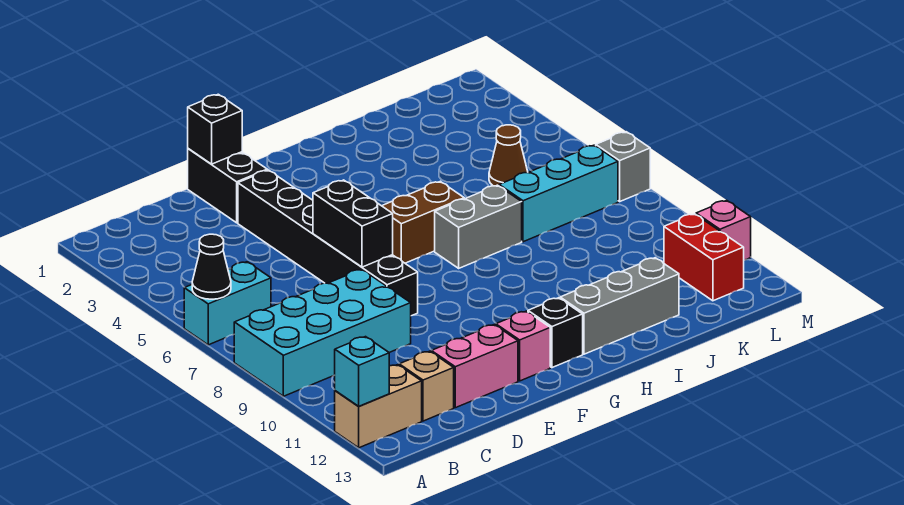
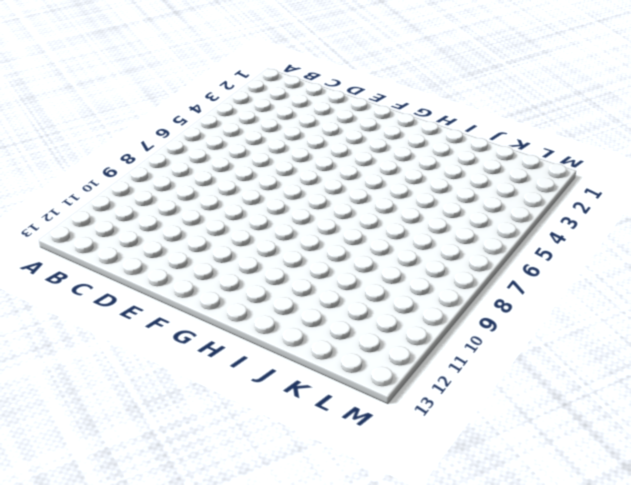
none -> cyan brick A6:B6 level 1
none -> cyan brick A8:D9 level 1
none -> tan brick A12:B12 level 1

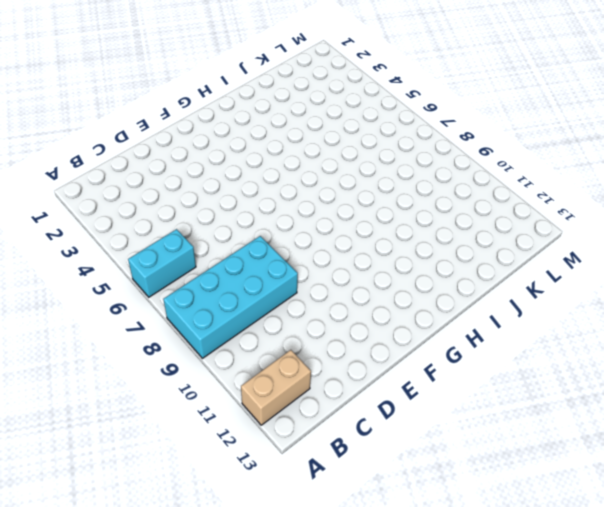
none -> tan brick C12 level 1
none -> pink brick D12:E12 level 1
none -> black brick E1:E2 level 1

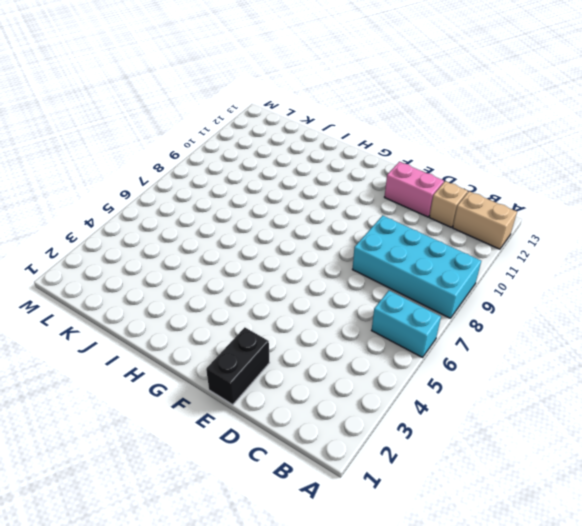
none -> black brick E3:E8 level 1
none -> pink brick F12 level 1
none -> brown brick G6:H6 level 1

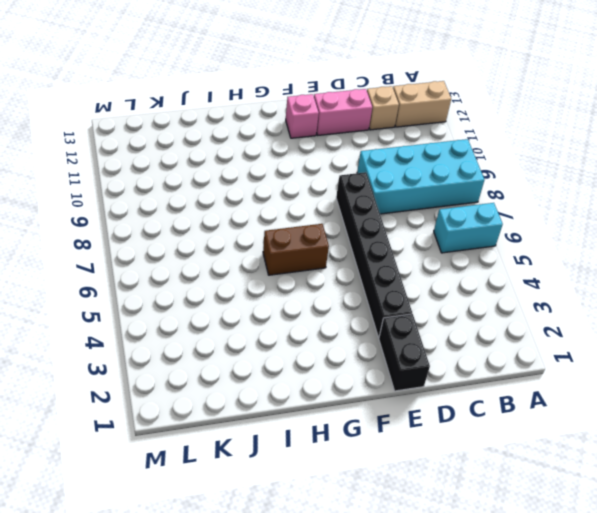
none -> black brick G12 level 1
none -> grey brick H7:I7 level 1
none -> grey brick H12:J12 level 1

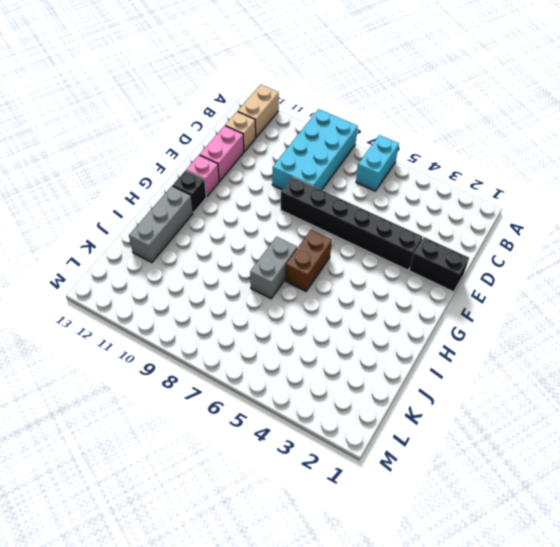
none -> cyan brick J7:L7 level 1
none -> brown cone K5 level 1
none -> red brick L11:L12 level 1

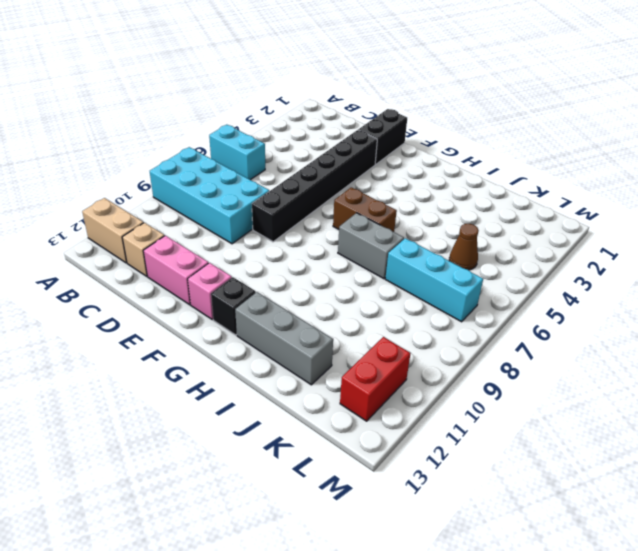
none -> grey brick M7 level 1
none -> pink brick M11 level 1
none -> black cone A6 level 2

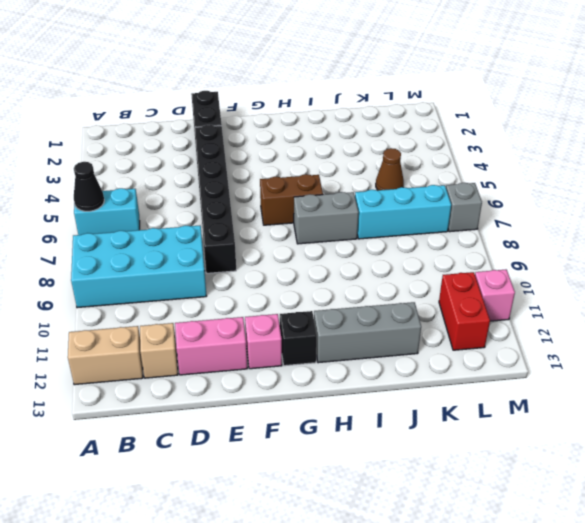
none -> cyan brick A12 level 2
none -> black brick E1 level 2
none -> black brick E6:E7 level 2

